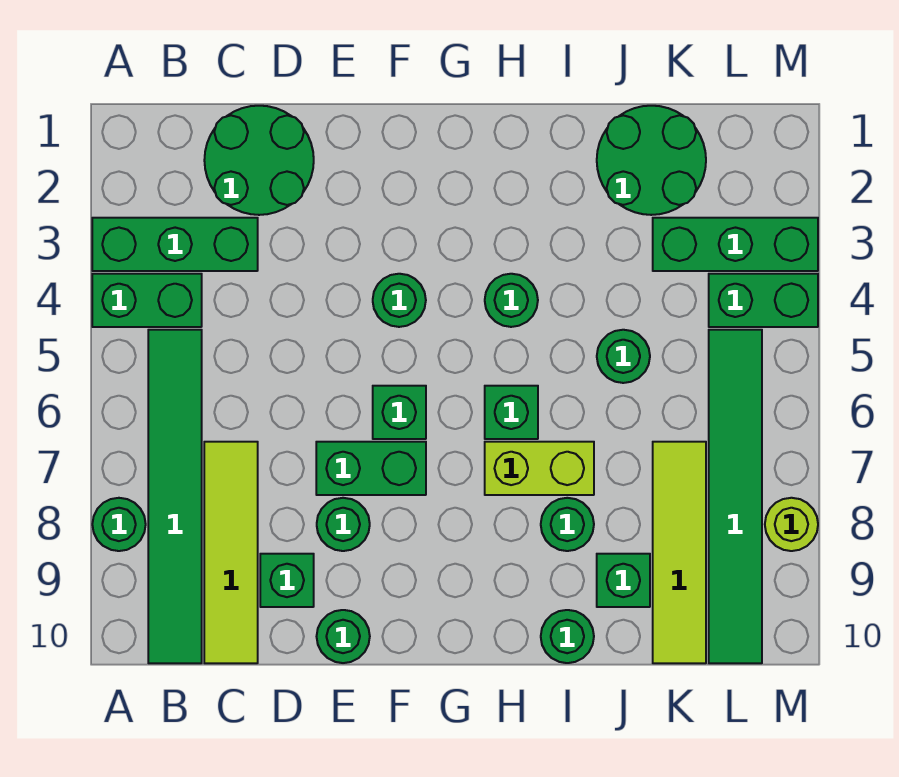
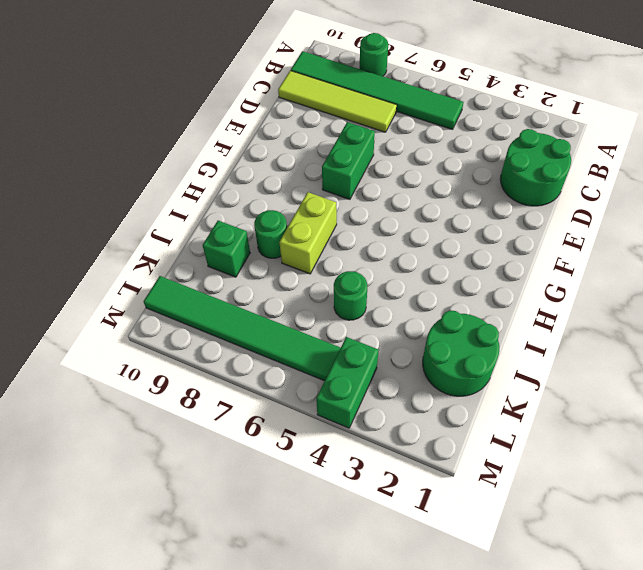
none -> green brick A3:C3 level 1
none -> green brick A4:B4 level 1
none -> green brick D9 level 1

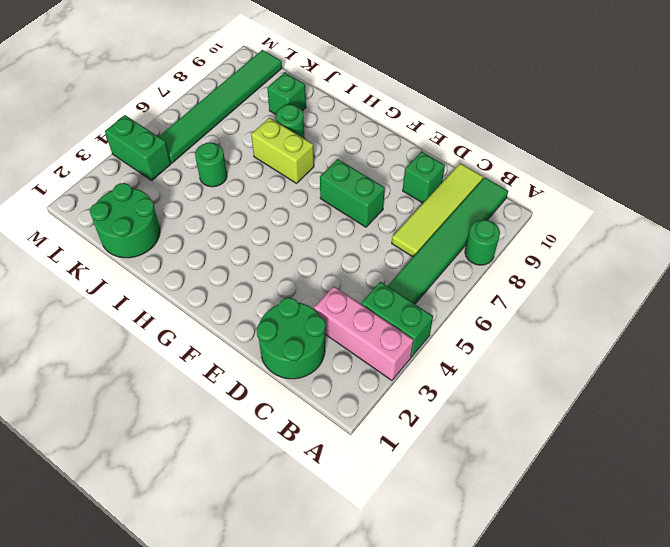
pink brick A3:C3 level 1 -> green brick A3:C3 level 1
none -> green round brick E8 level 1
none -> green round brick E10 level 1
none -> green round brick F4 level 1

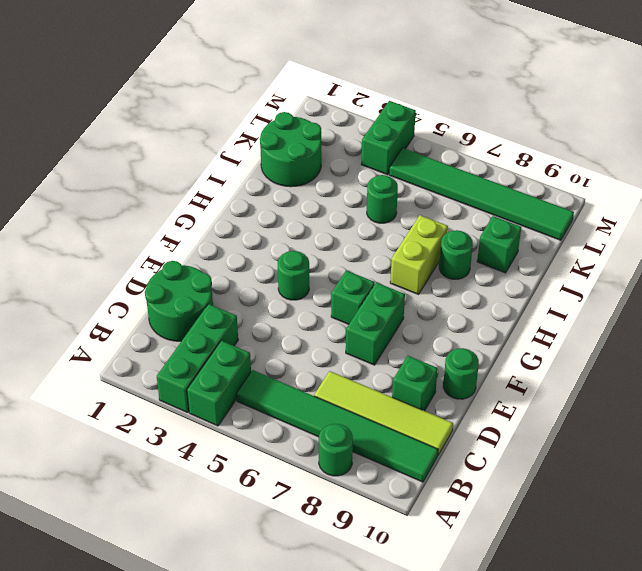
none -> green round brick E8 level 1
none -> green round brick H4 level 1
none -> green brick H6 level 1

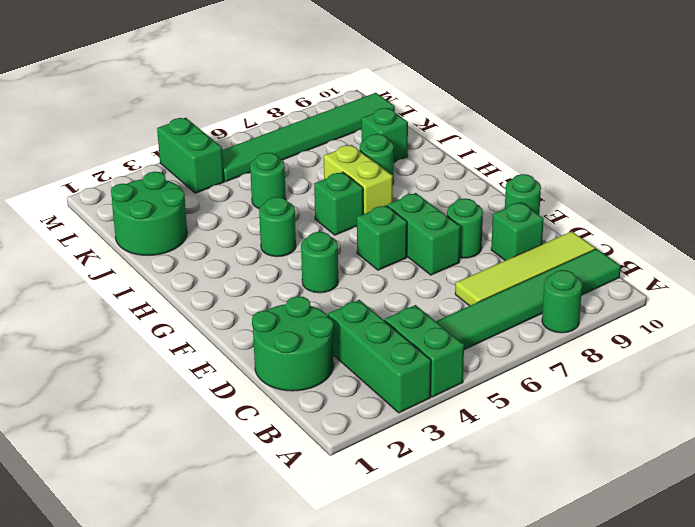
none -> green round brick I10 level 1
none -> green brick K3:M3 level 1
none -> lime tile K7:K10 level 1

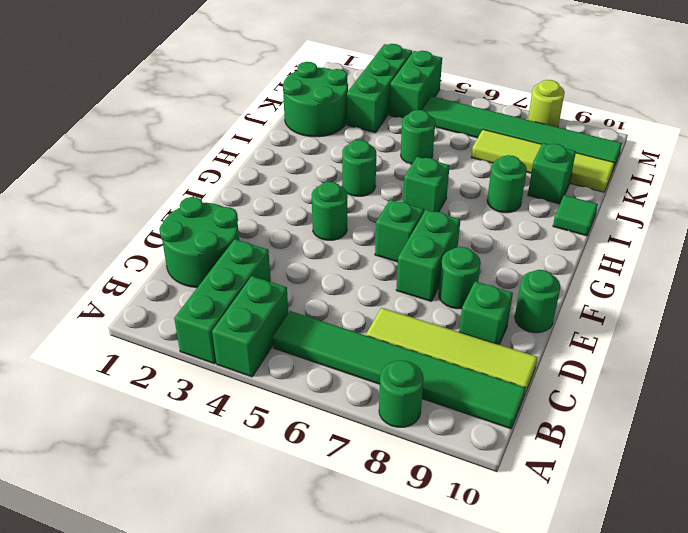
green tile I10 level 1 -> green round brick I10 level 1
none -> lime brick H7:I7 level 1

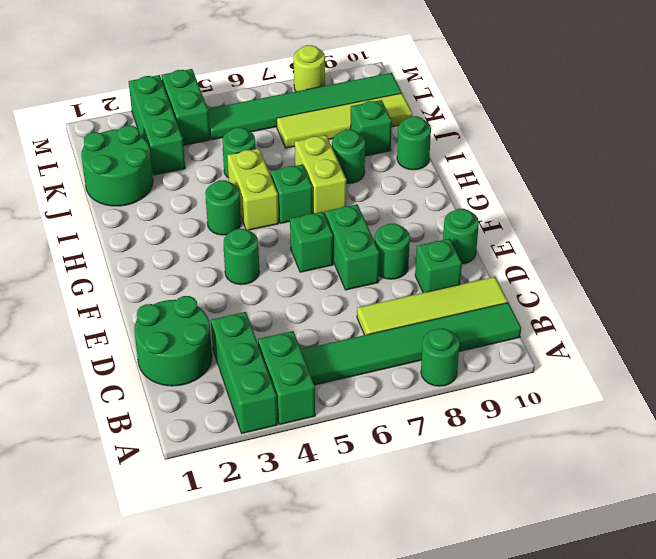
lime brick H5:I5 level 1 -> none

